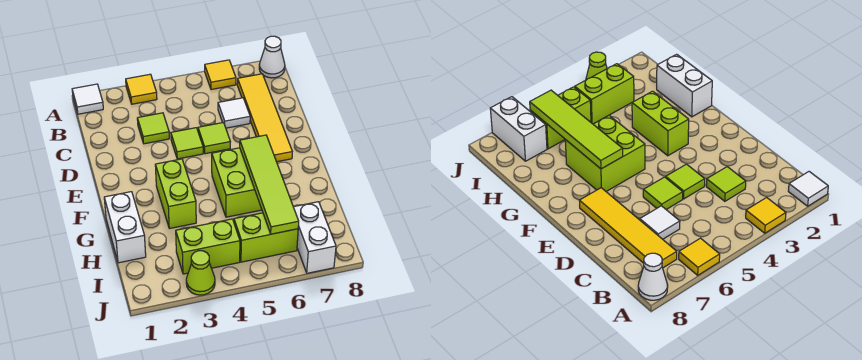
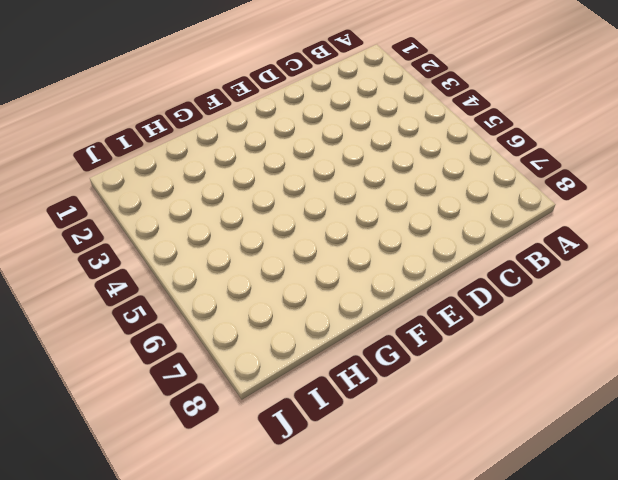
none -> white tile A1 level 1
none -> yellow tile A3 level 1
none -> yellow tile A6 level 1

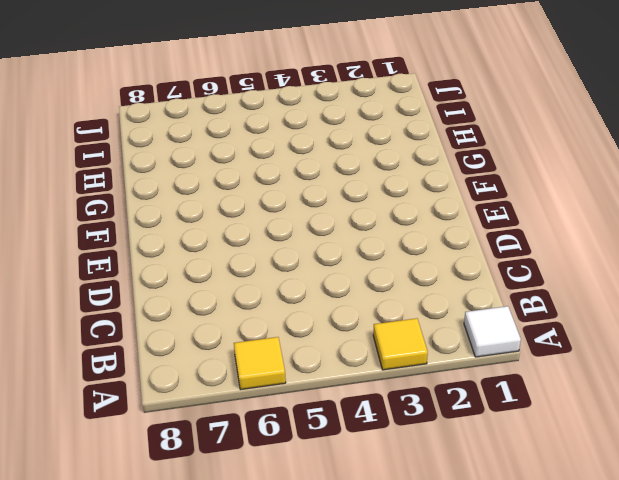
none -> white cone A8 level 1
none -> yellow tile B7:E7 level 1
none -> lime tile C3 level 1

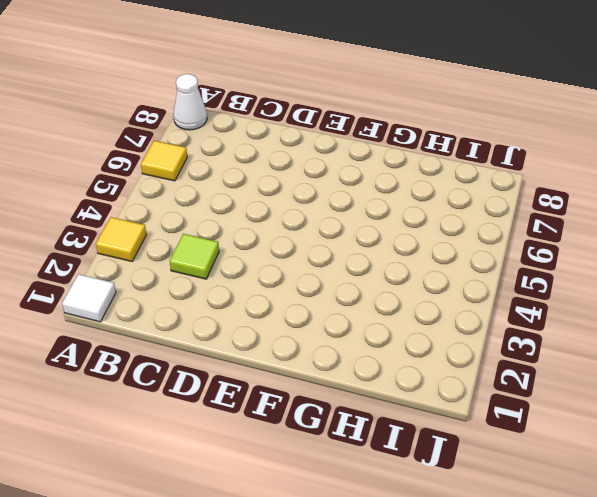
none -> yellow tile B7:E7 level 1
none -> white tile C6 level 1
none -> lime tile D4 level 1

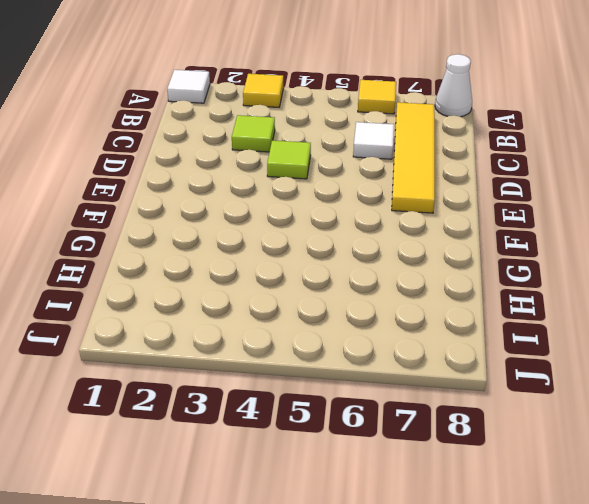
none -> lime tile D5 level 1
none -> lime brick F3:G3 level 1
none -> lime brick F5:G6 level 1

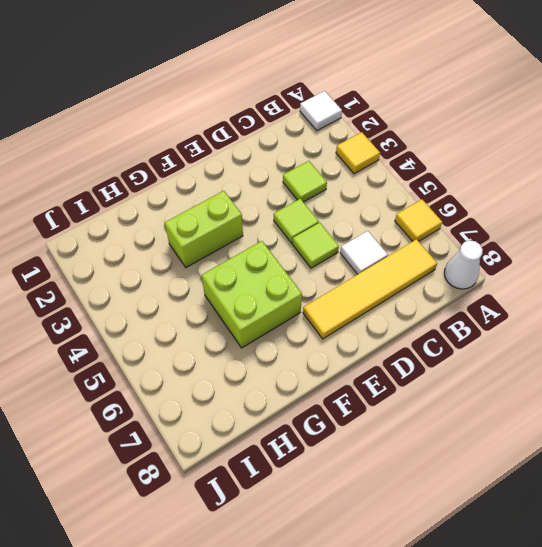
none -> white brick G1:H1 level 1
none -> lime brick I3:I4 level 1
none -> lime brick I5:I6 level 1

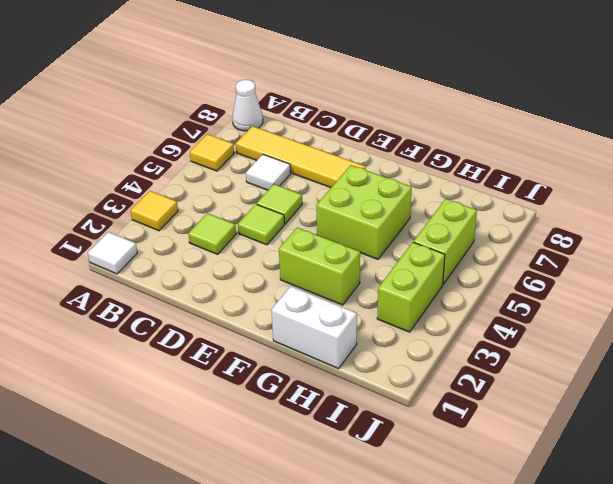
none -> white brick I7:J7 level 1
none -> lime cone J3 level 1
none -> lime tile F6:I6 level 2

